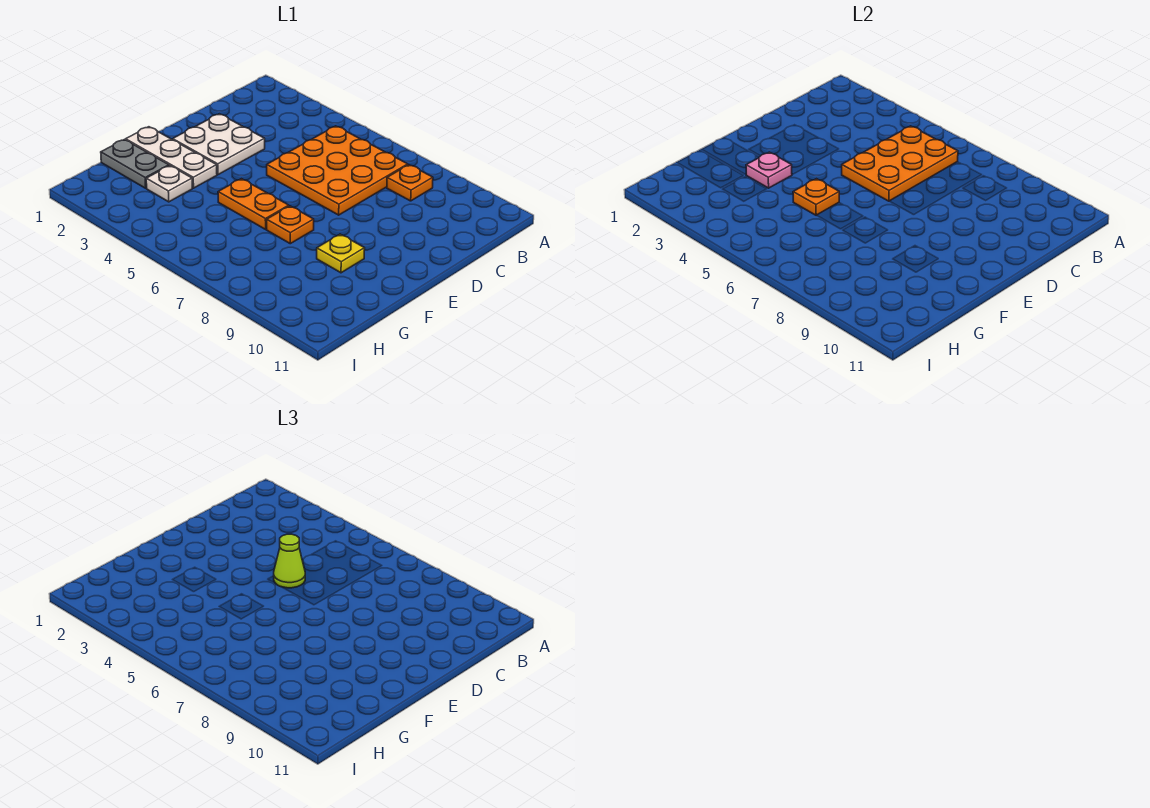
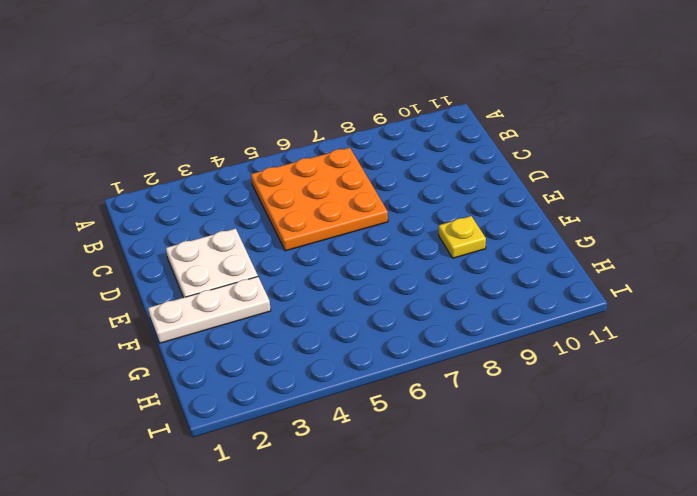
none -> orange plate B8 level 1
none -> orange plate F5:F6 level 1
none -> orange plate F7 level 1

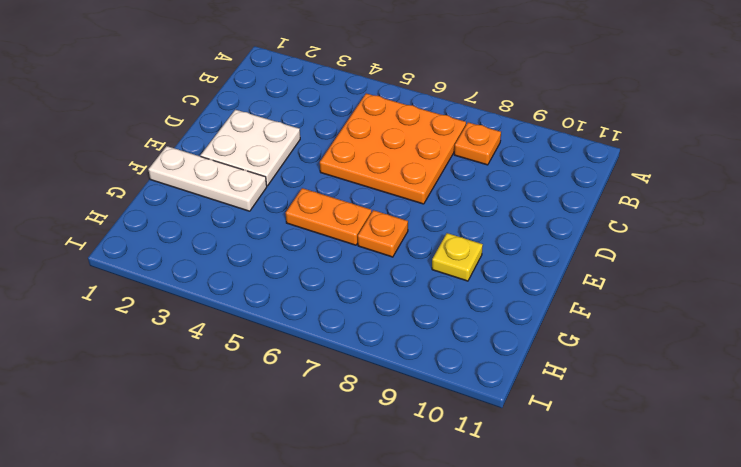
none -> grey plate G1:G2 level 1
none -> white plate G3 level 1
none -> orange plate B5:D6 level 2

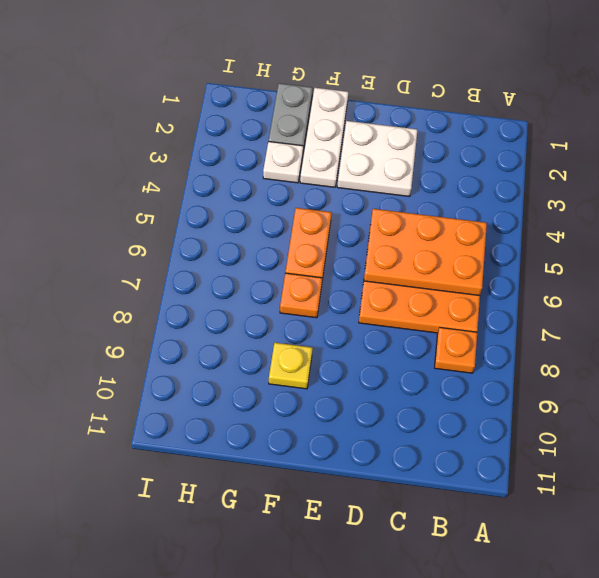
none -> pink plate F3 level 2
none -> orange plate F5 level 2
none -> lime cone D5 level 3

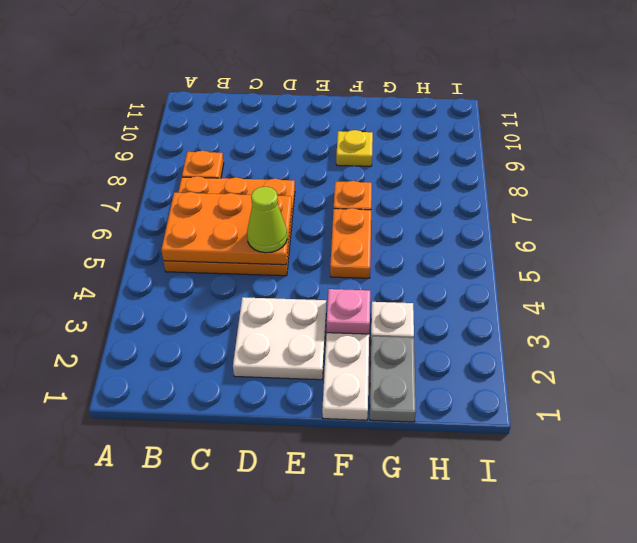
none -> orange plate F5 level 2

